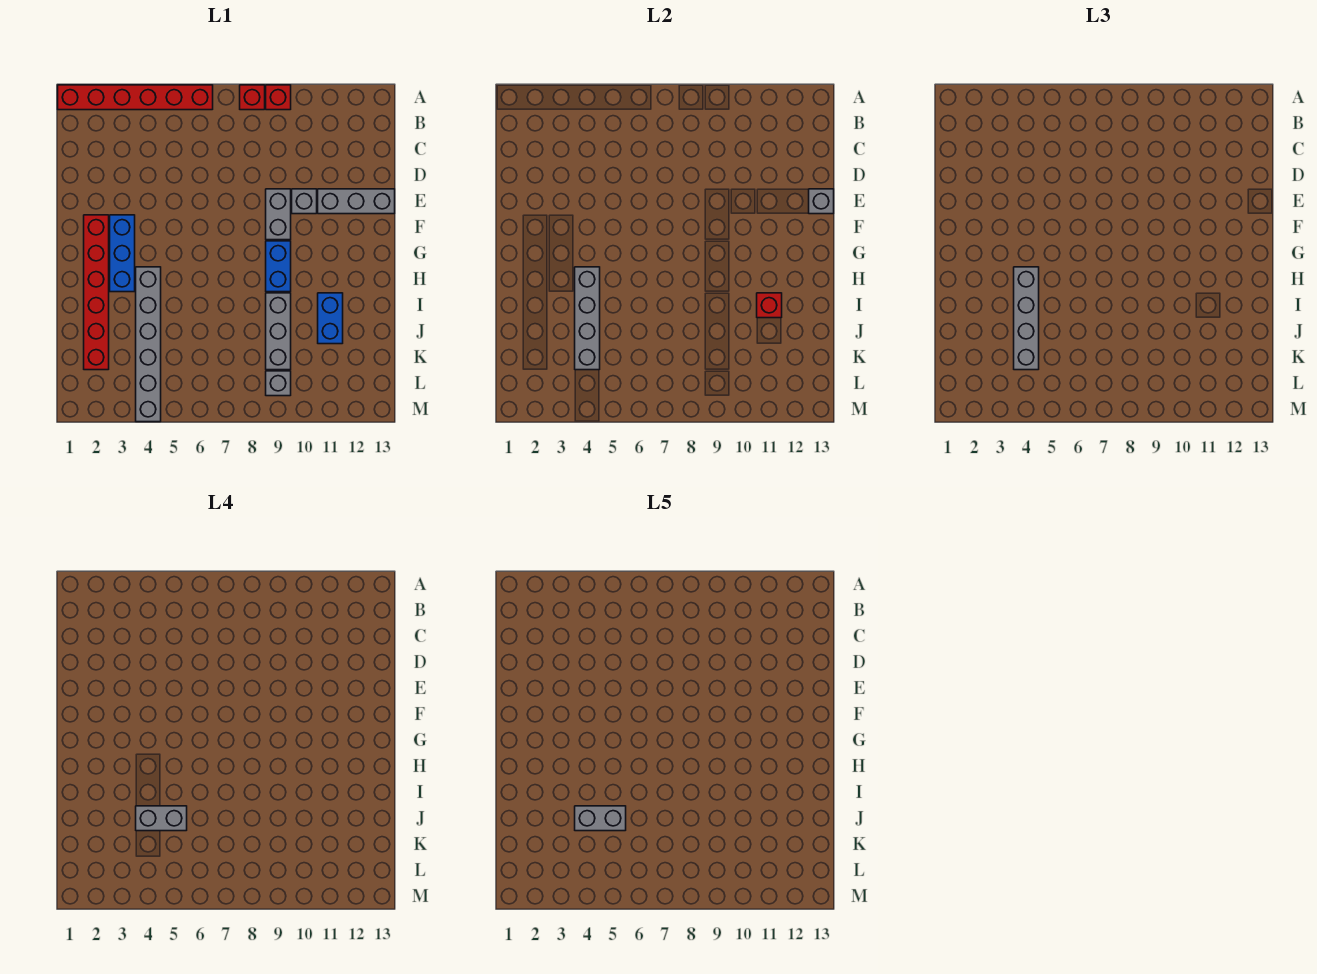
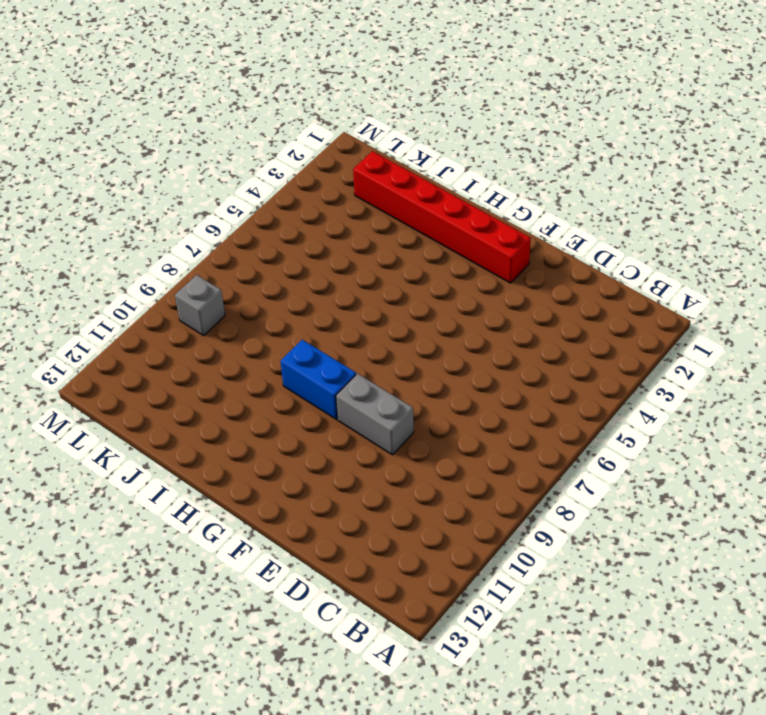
none -> red brick A1:A6 level 1
none -> red brick A8 level 1
none -> red brick A9 level 1

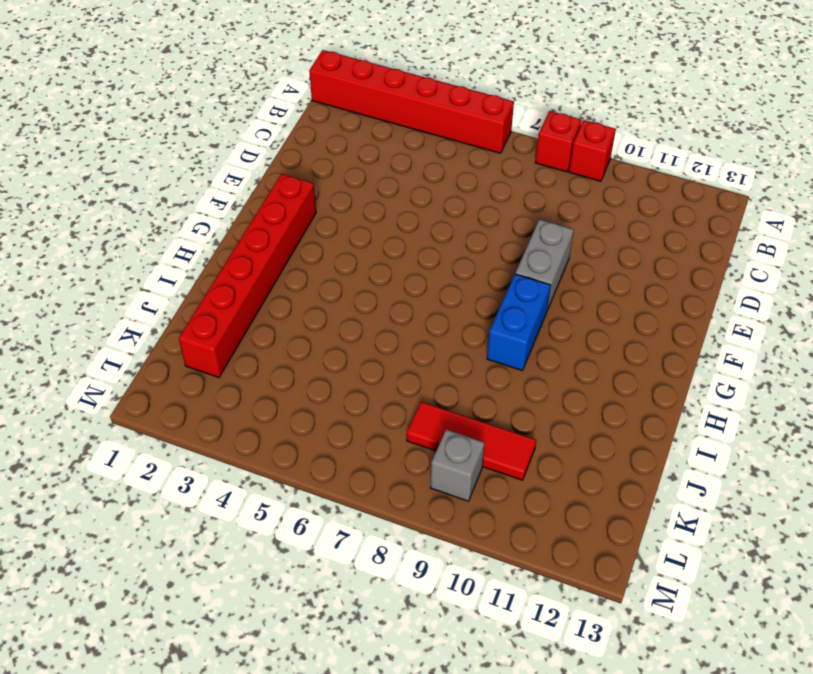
red tile K8:K10 level 1 -> grey brick I9:K9 level 1
none -> grey brick E10 level 1
none -> grey brick E11:E13 level 1
none -> blue brick F3:H3 level 1

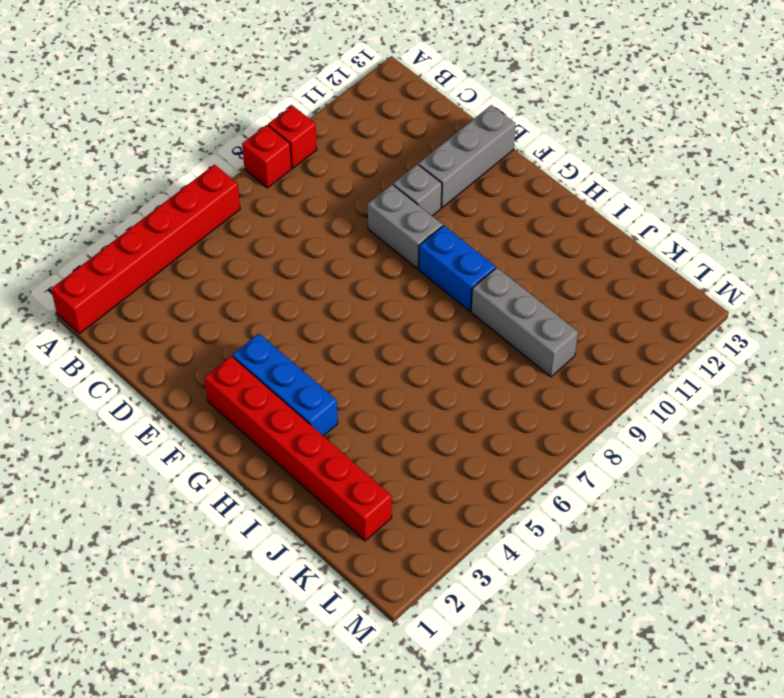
none -> grey brick H4:M4 level 1
none -> blue brick I11:J11 level 1
none -> grey brick L9 level 1

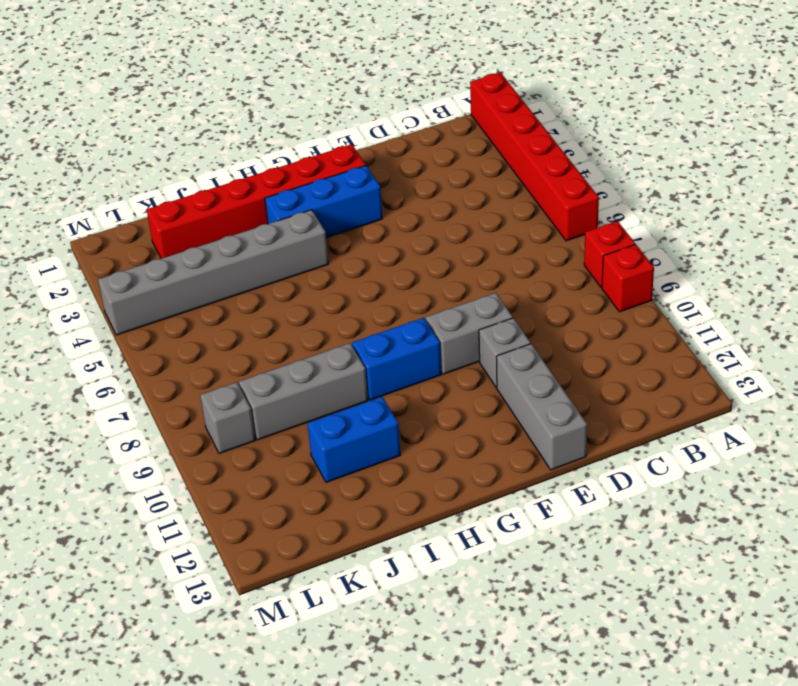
none -> grey brick E13 level 2
none -> grey brick H4:K4 level 2
none -> red brick I11 level 2

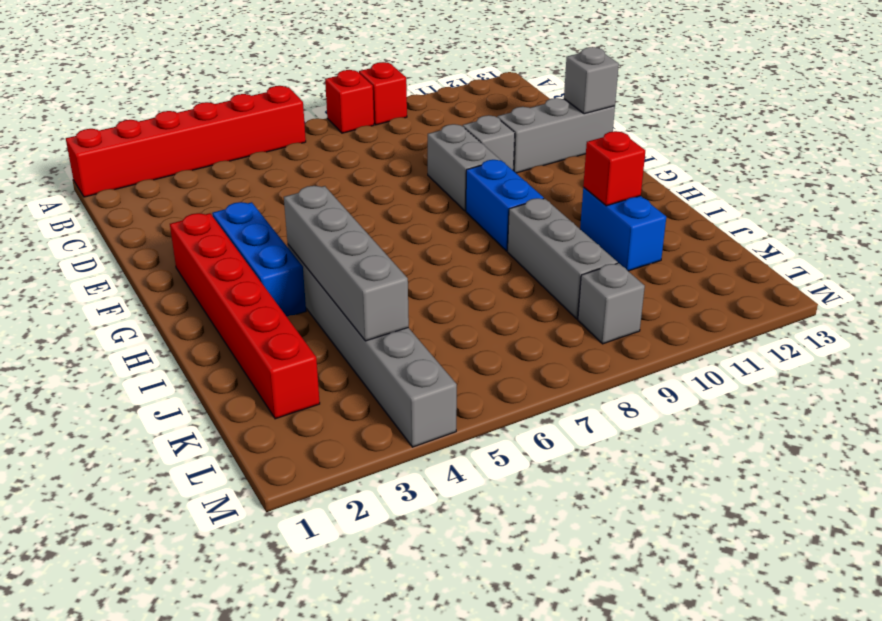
none -> grey brick H4:K4 level 3
none -> grey brick J4:J5 level 4
none -> grey brick J4:J5 level 5

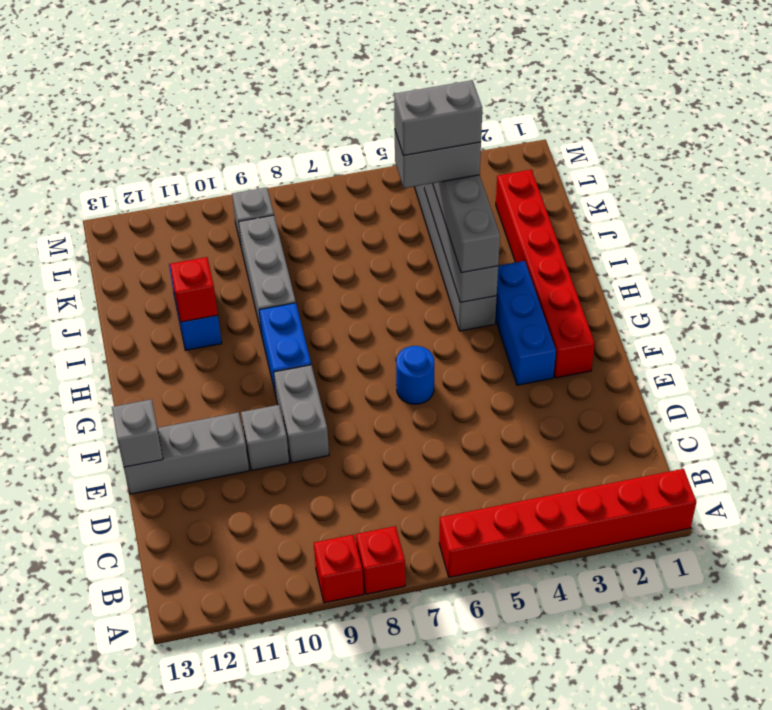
blue round brick F6 level 1 -> none

